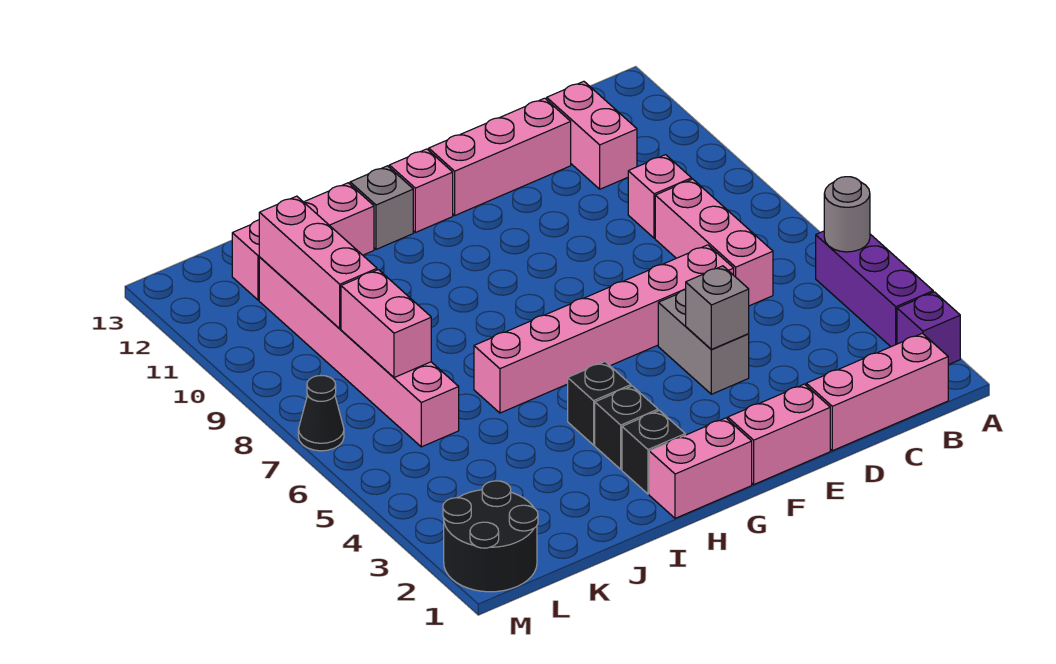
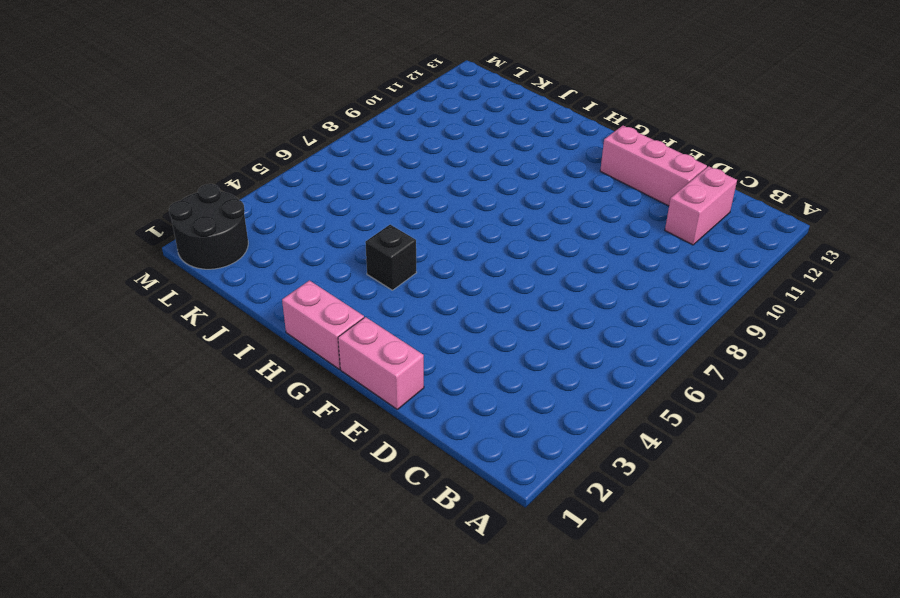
none -> purple brick A2 level 1
none -> purple brick A3:A5 level 1
none -> pink brick B1:D1 level 1

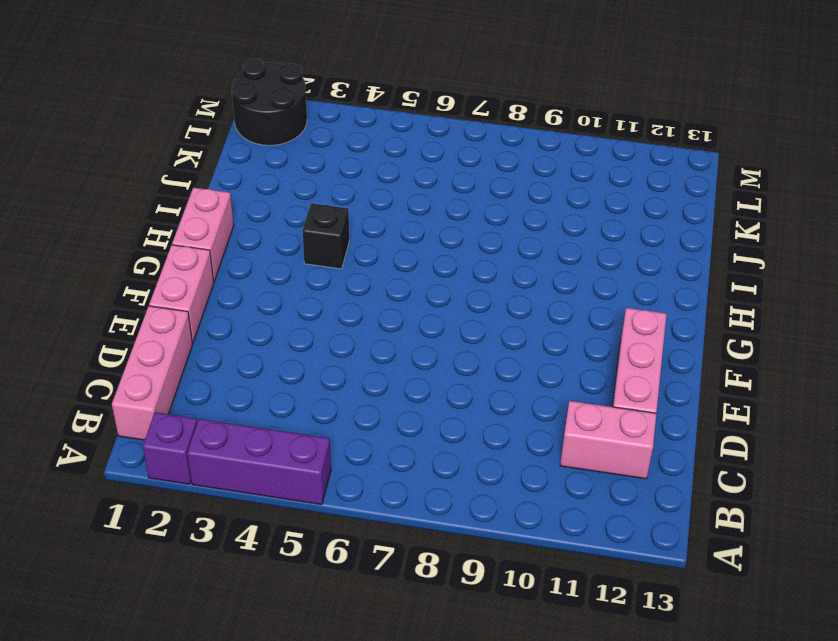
none -> pink brick C6:C8 level 1
none -> pink brick C9 level 1
none -> pink brick D6:I6 level 1

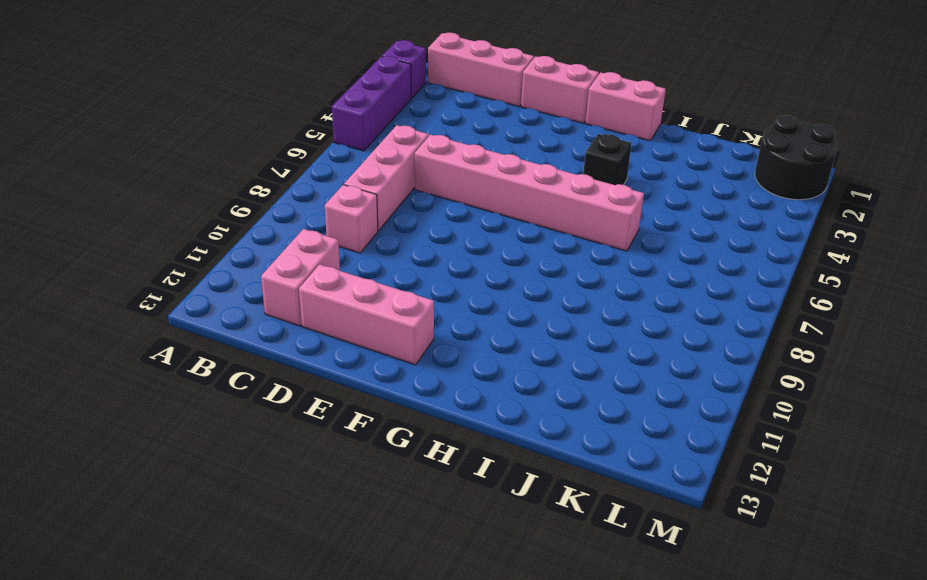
none -> grey brick E4:E5 level 1
none -> pink brick G12 level 1
none -> black brick H2 level 1

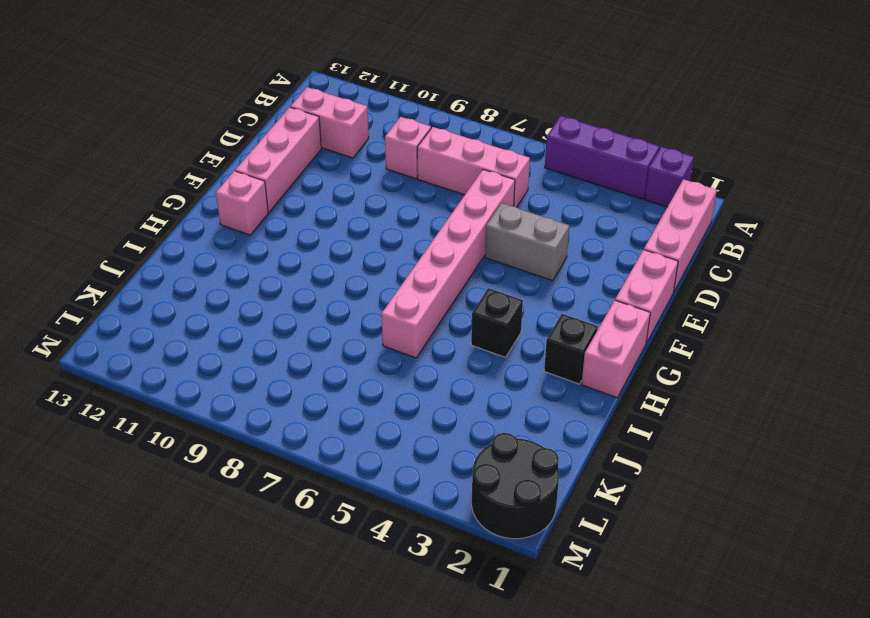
none -> black brick H3 level 1
none -> grey brick H12 level 1
none -> pink brick I12:K12 level 1

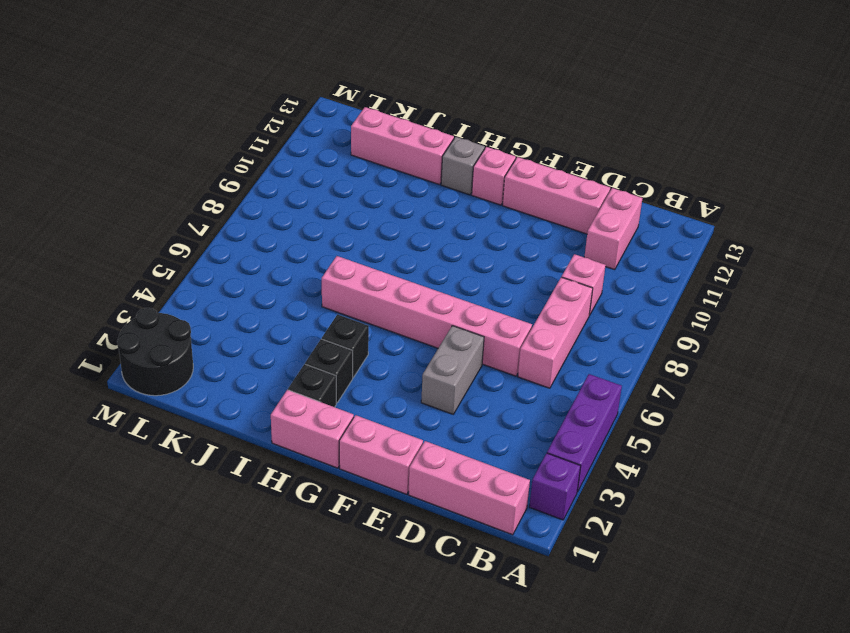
none -> pink brick K6:K11 level 1
none -> black cone M7 level 1
none -> grey round brick A5 level 2

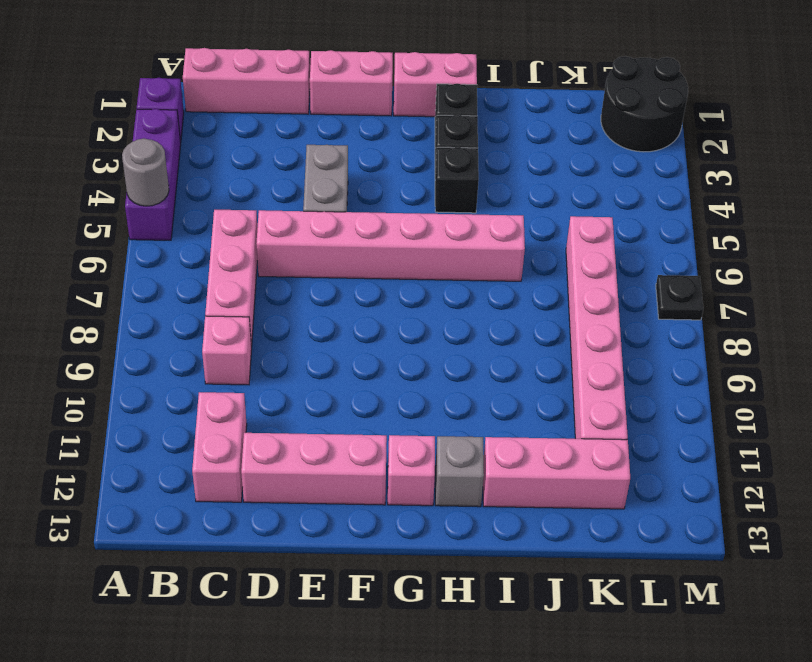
black plate M7 level 1 -> black cone M7 level 1
none -> grey brick E4 level 2
none -> pink brick K7:K8 level 2
none -> pink brick K9:K11 level 2

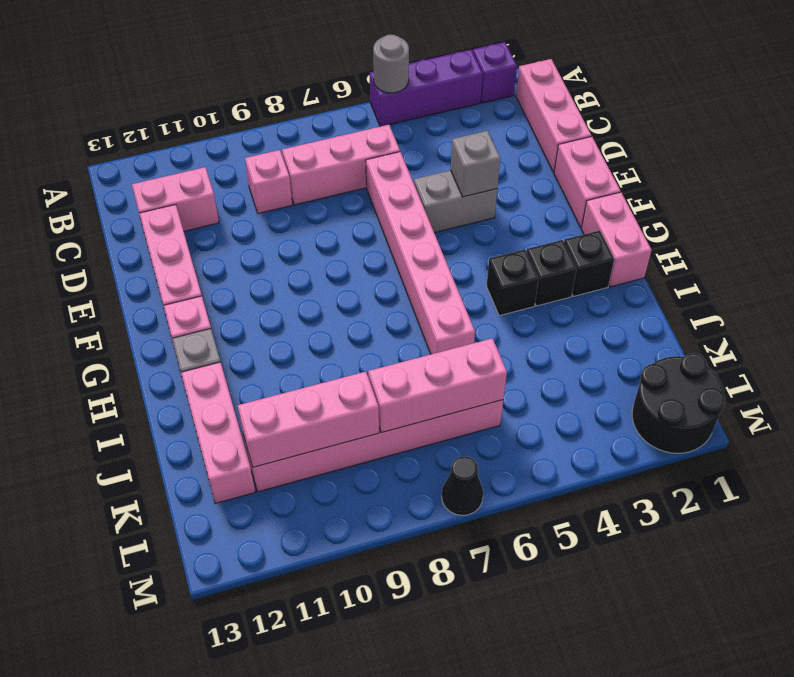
pink brick K6:K8 level 2 -> pink brick K7:K8 level 2

